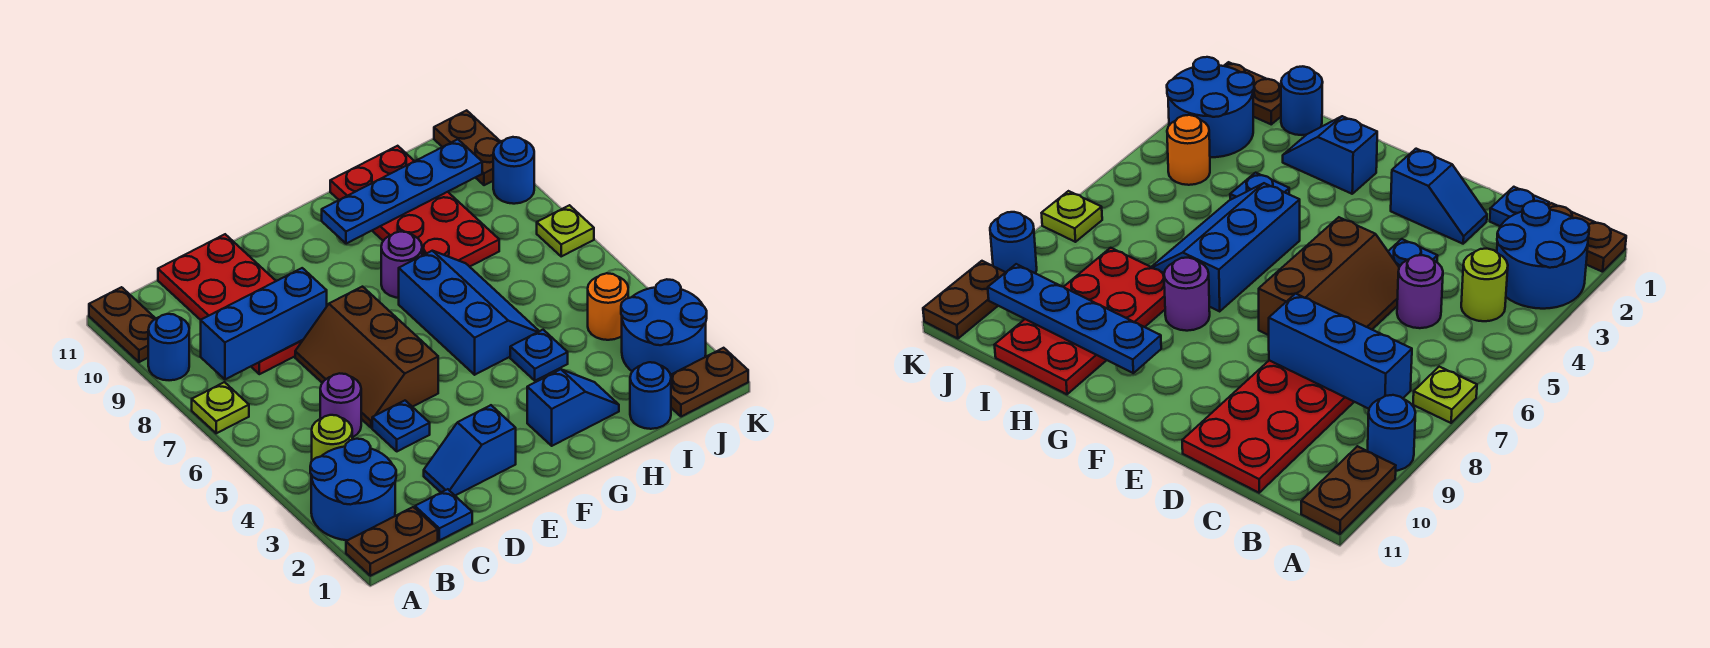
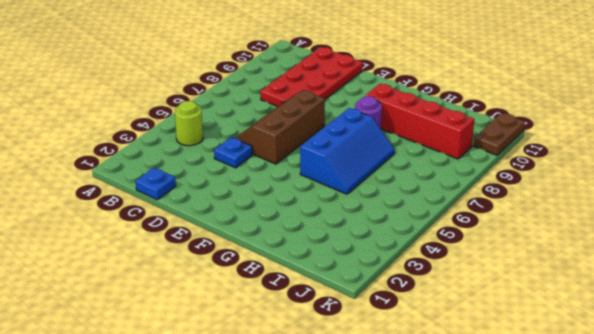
red brick G9:J9 level 1 -> red plate H8:I11 level 1
none -> brown plate A1:B1 level 1
none -> blue round brick A2:B3 level 1
none -> lime plate A7 level 1

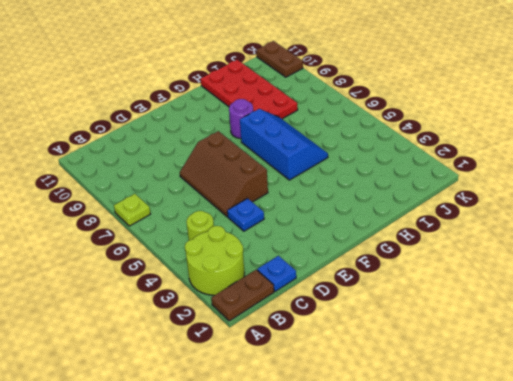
lime round brick A2:B3 level 1 -> blue round brick A2:B3 level 1
none -> blue round brick A9 level 1
none -> brown plate A10:A11 level 1
none -> purple round brick C5 level 1

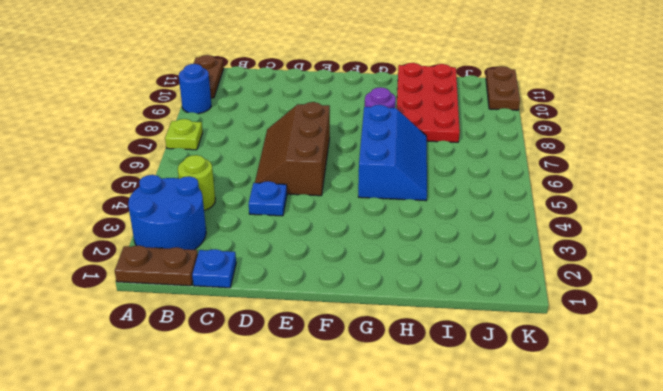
none -> purple round brick C5 level 1
none -> red plate C8:D11 level 1
none -> blue slope D2:E2 level 1 top E

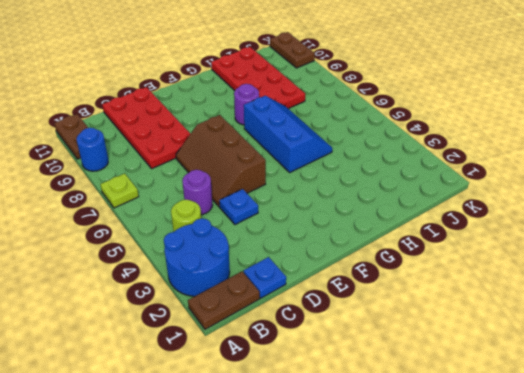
none -> blue slope D2:E2 level 1 top E
none -> blue slope G2:H2 level 1 top G
none -> blue plate H4 level 1

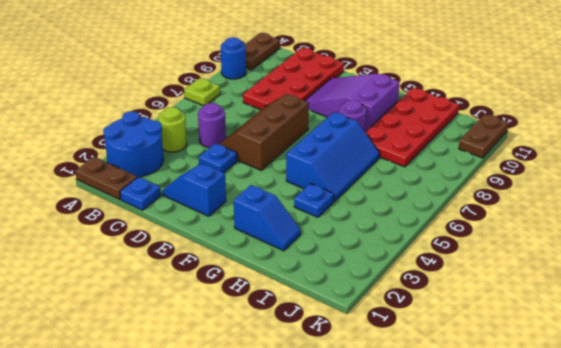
purple slope E9:G10 level 1 top G -> none
none -> blue round brick I1 level 1
none -> brown plate J1:K1 level 1
none -> blue round brick J2:K3 level 1

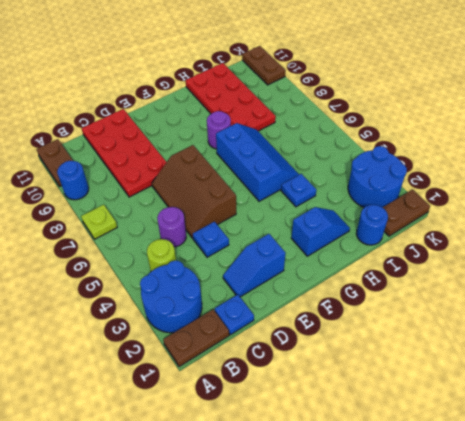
none -> orange round brick J4 level 1
none -> lime plate K7 level 1
none -> blue round brick K9 level 1

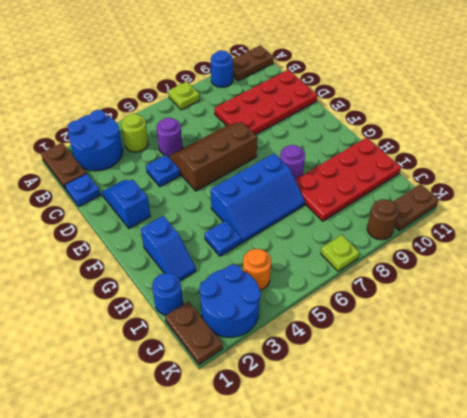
brown round brick K9 level 1 -> blue round brick K9 level 1
none -> blue brick B8:D8 level 2
none -> blue plate G10:J10 level 2

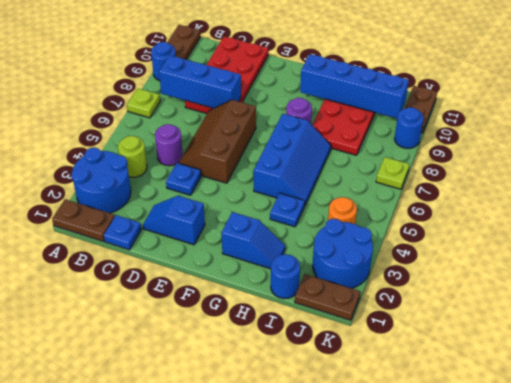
blue brick G10:J10 level 2 -> blue plate G10:J10 level 2

